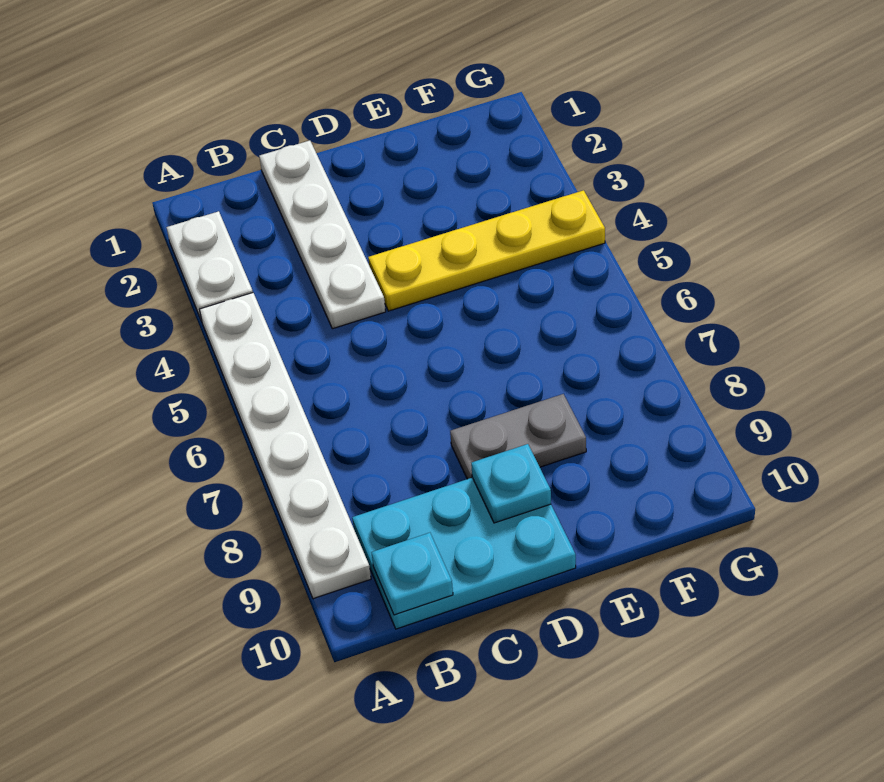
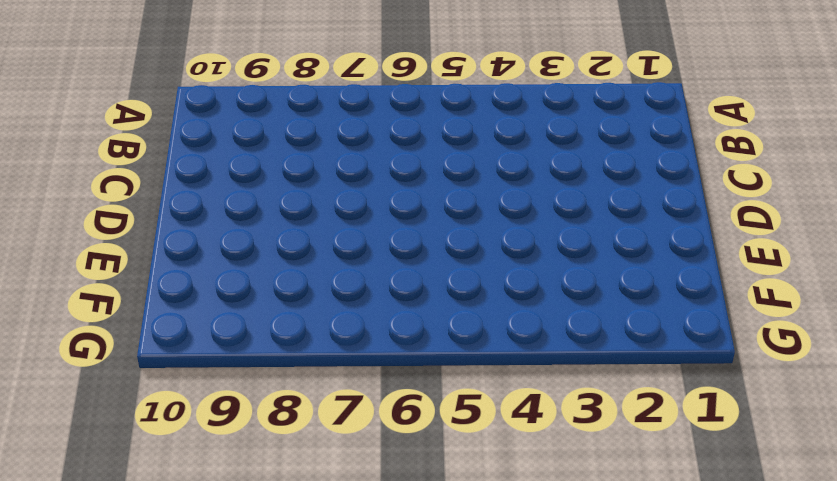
none -> white plate A2:A3 level 1
none -> white plate A4:A9 level 1

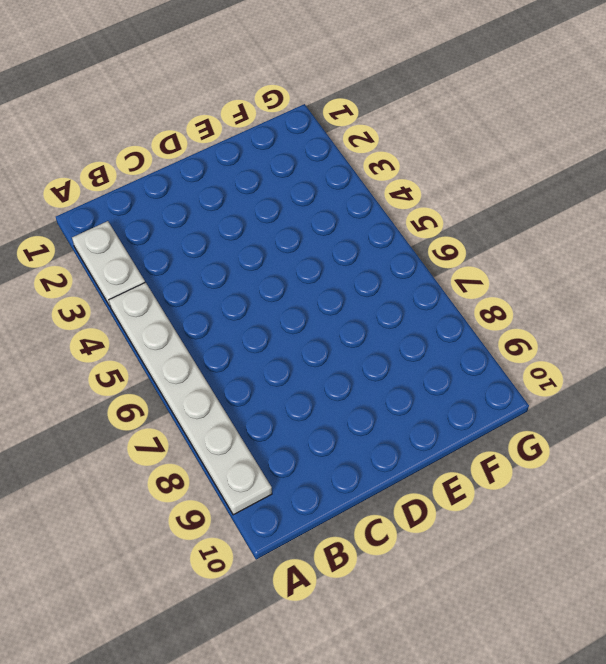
none -> cyan plate B9:D10 level 1
none -> white plate C1:C4 level 1

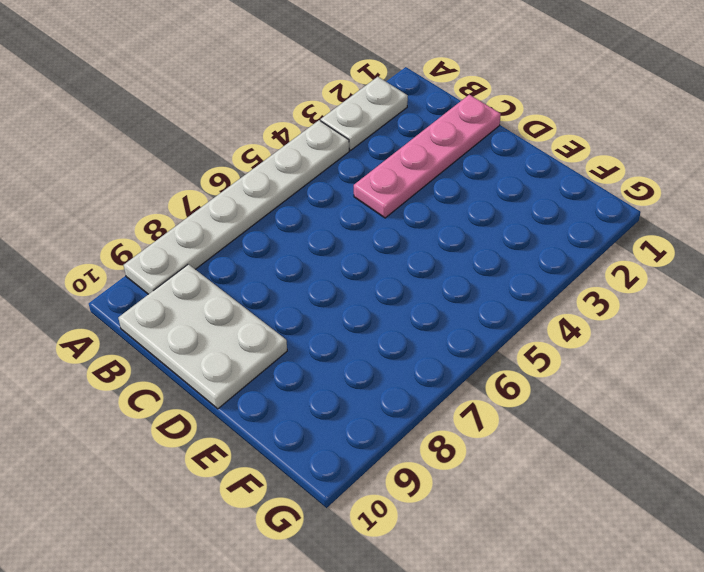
white plate B9:D10 level 1 -> cyan plate B9:D10 level 1
pink plate C1:C4 level 1 -> white plate C1:C4 level 1
none -> yellow plate D4:G4 level 1
none -> grey plate D8:E8 level 1

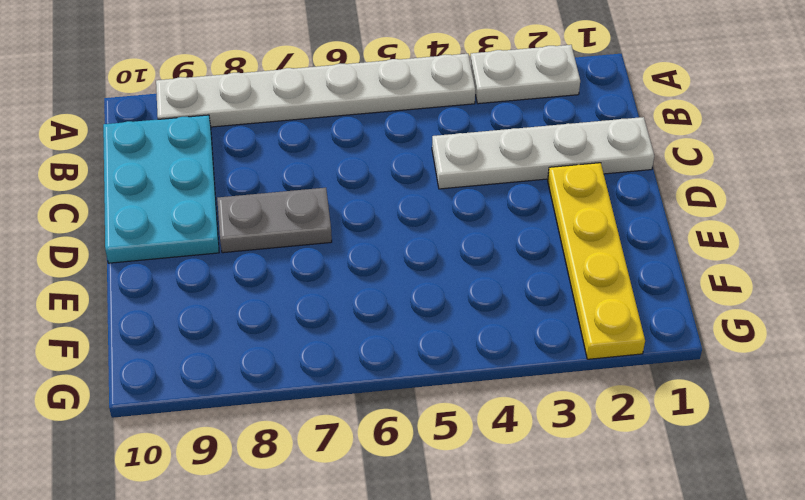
yellow plate D2:G2 level 1 -> yellow plate D4:G4 level 1
grey plate D7:D8 level 1 -> grey plate D8:E8 level 1
none -> cyan plate B10 level 2
none -> cyan plate D9 level 2

